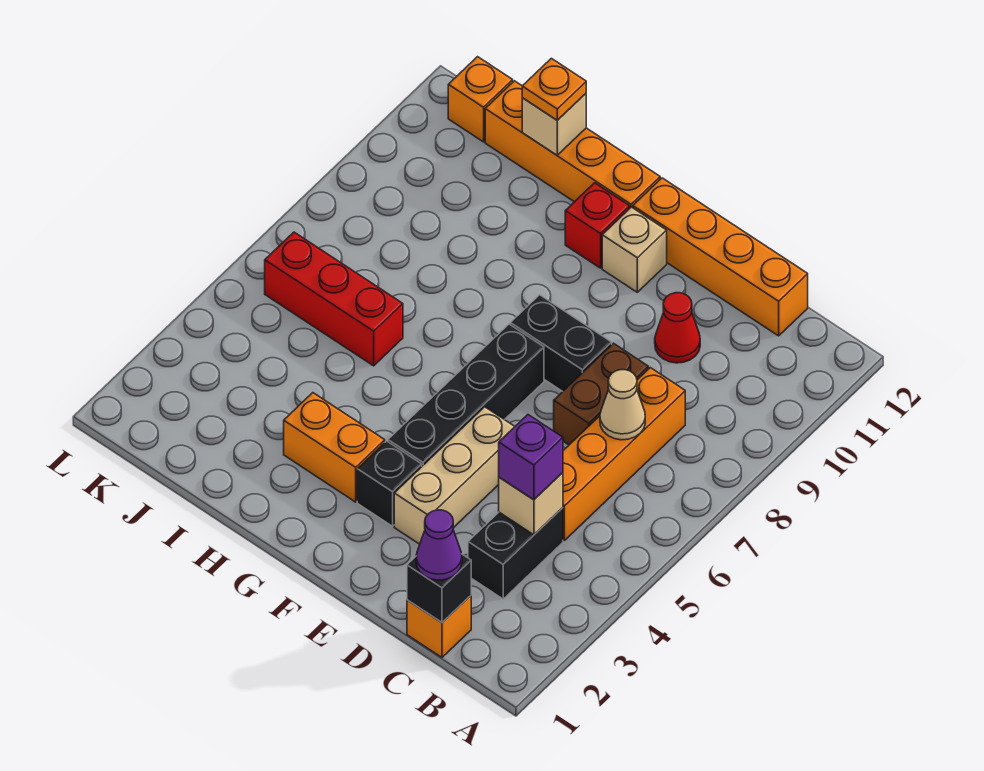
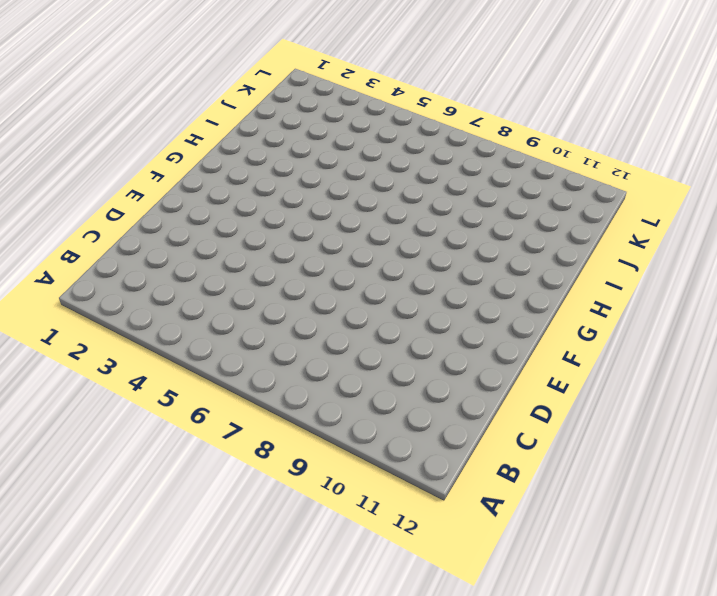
none -> orange brick C1 level 1
none -> black brick C3:C4 level 1
none -> orange brick C5:C8 level 1

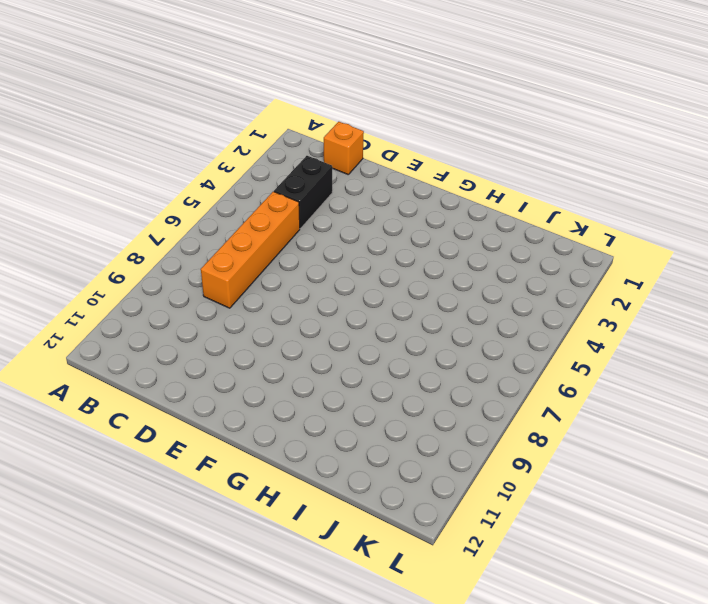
none -> orange brick C12:F12 level 1
none -> brown brick D7:D8 level 1
none -> red cone D10 level 1

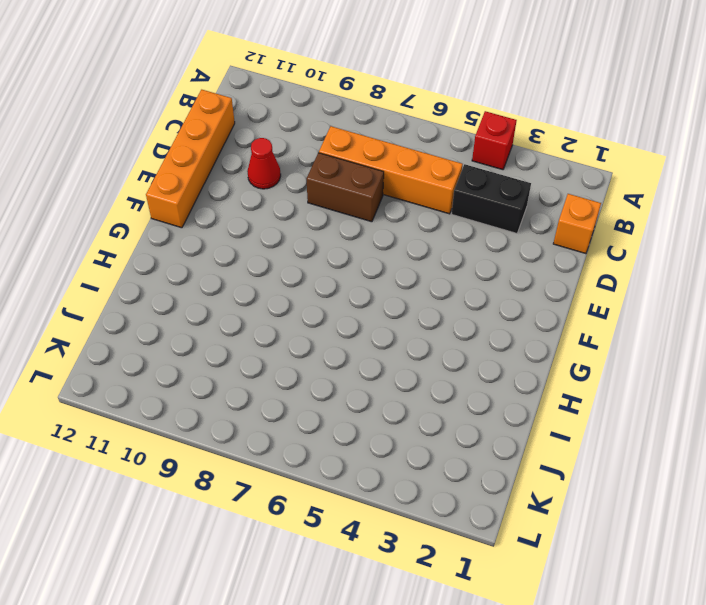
red brick A4 level 1 -> red brick G11 level 1
none -> tan brick E3:E5 level 1
none -> black brick E8:F8 level 1
none -> black brick F3 level 1

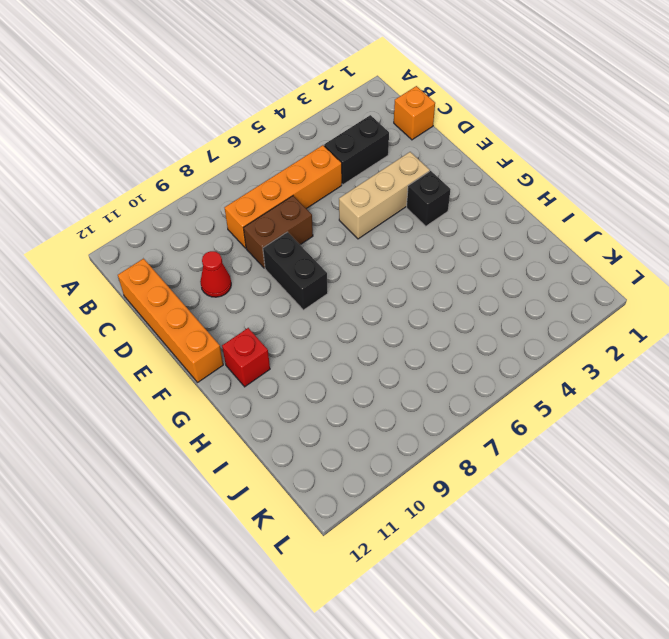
none -> black brick F4:F7 level 1
none -> tan brick F11 level 1
none -> orange brick G3:H3 level 1

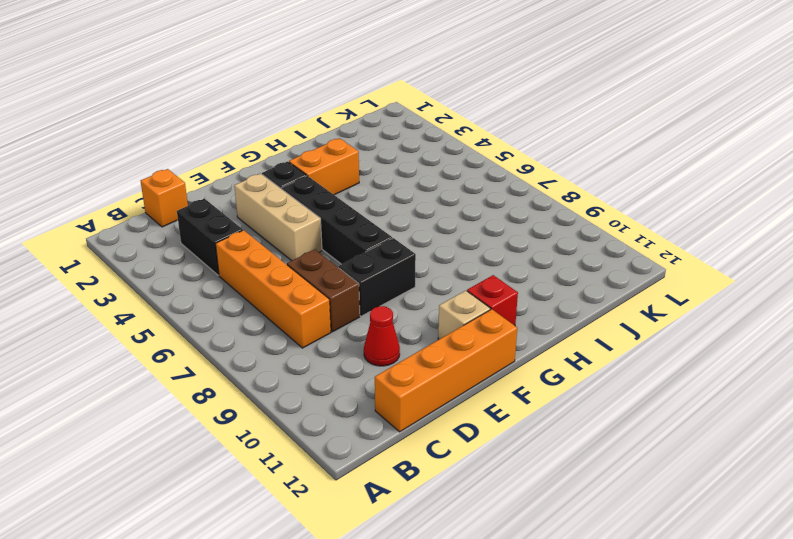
none -> orange brick G12:J12 level 1
none -> red brick I6:K6 level 1
none -> orange brick K12 level 1

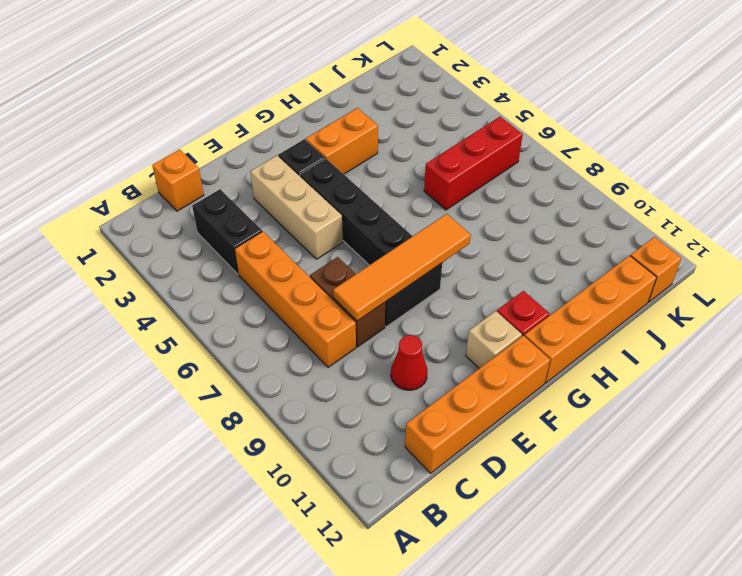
orange tile D8:G8 level 2 -> none
none -> black brick C1 level 2
none -> tan brick C4 level 2
none -> tan cone C7 level 2

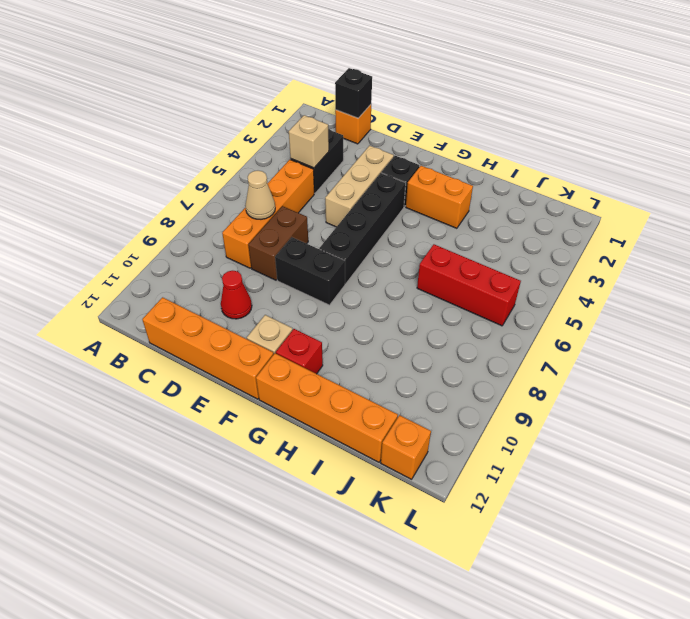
none -> tan brick I12 level 2
none -> purple cone C1 level 3
none -> purple brick C4 level 3

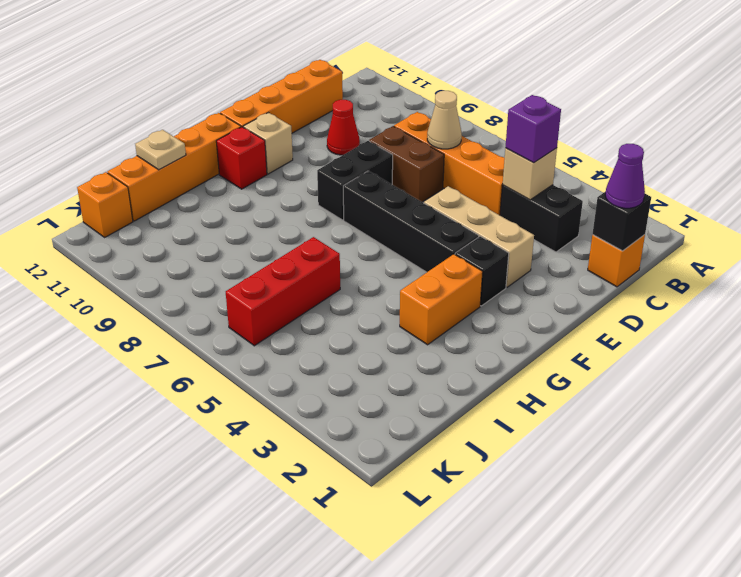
tan plate I12 level 2 -> tan brick I12 level 2
none -> orange plate I12 level 3

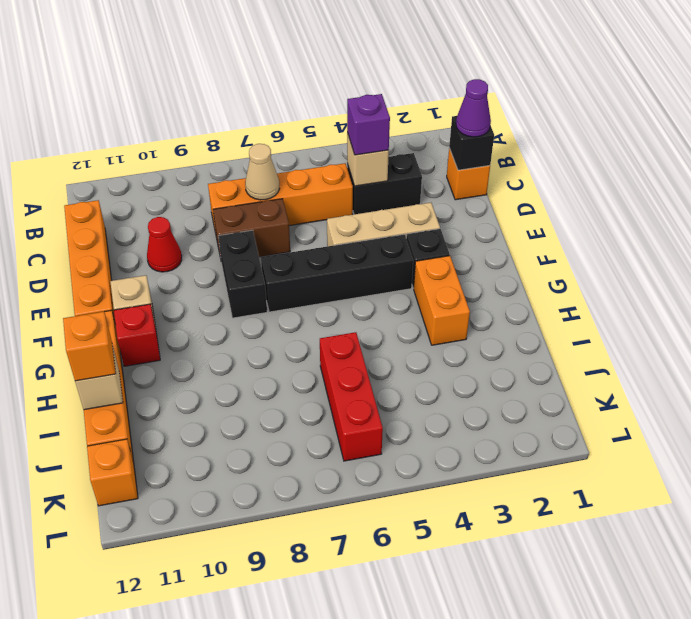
orange brick I12 level 3 -> orange plate I12 level 3

